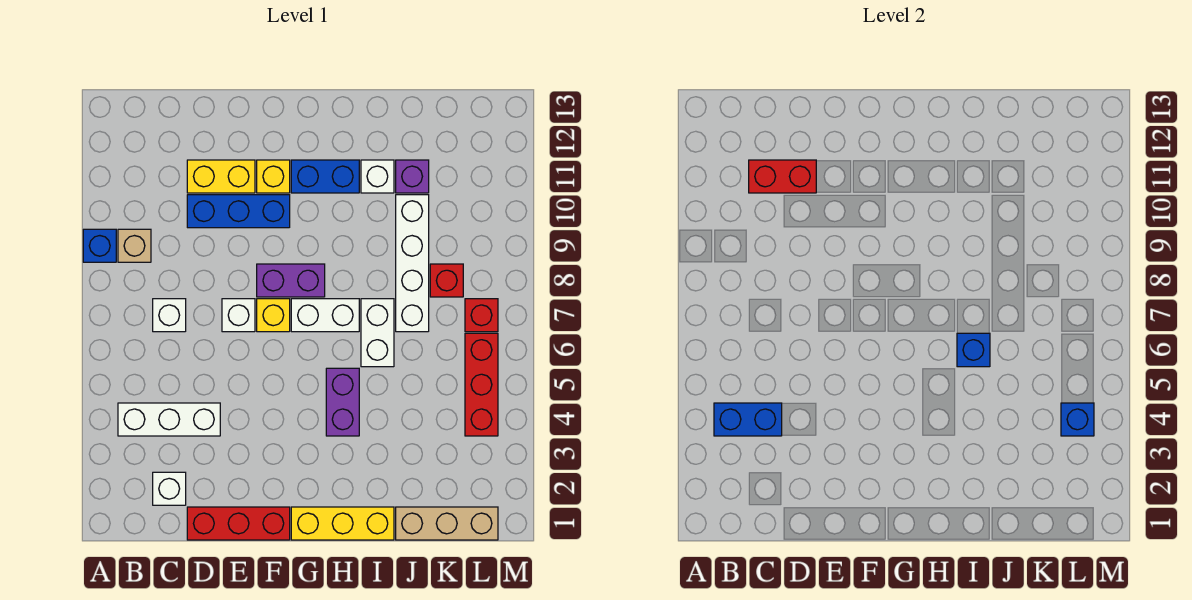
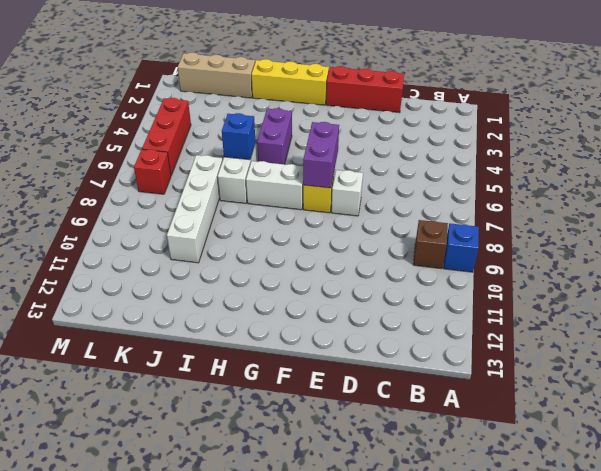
brown brick B9 level 1 -> tan brick B9 level 1
purple brick F6:F7 level 2 -> purple brick F8:G8 level 1
none -> white brick B4:D4 level 1
none -> white brick C2 level 1
none -> white brick C7 level 1

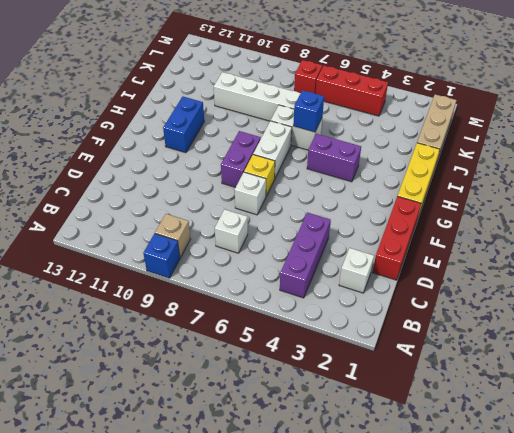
purple brick B4:D4 level 1 -> white brick B4:D4 level 1
none -> blue brick D10:F10 level 1
none -> yellow brick D11:E11 level 1
none -> yellow brick F11 level 1

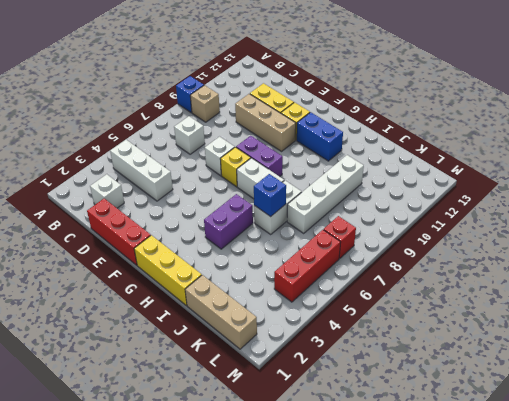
tan brick D10:F10 level 1 -> blue brick D10:F10 level 1
none -> white brick I11 level 1
none -> purple brick J11 level 1
none -> red brick K8 level 1

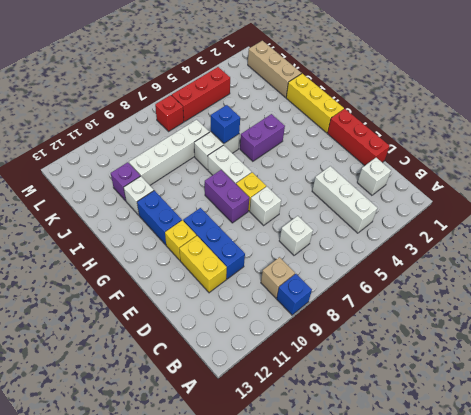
none -> red brick K8 level 1
none -> blue brick B4:C4 level 2
none -> red brick C11:D11 level 2

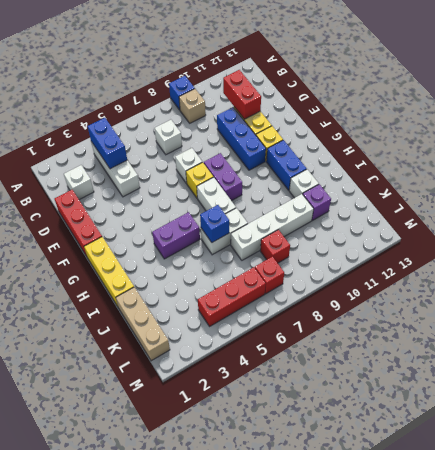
none -> blue brick L4 level 2

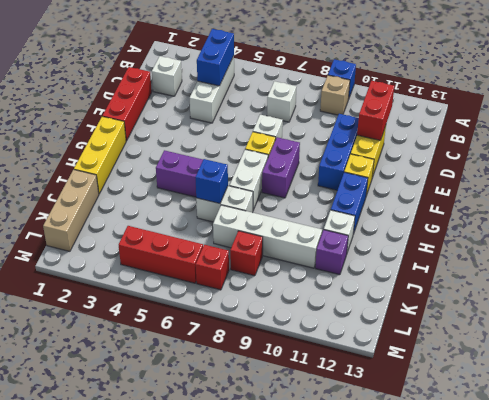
none -> blue brick L4 level 2

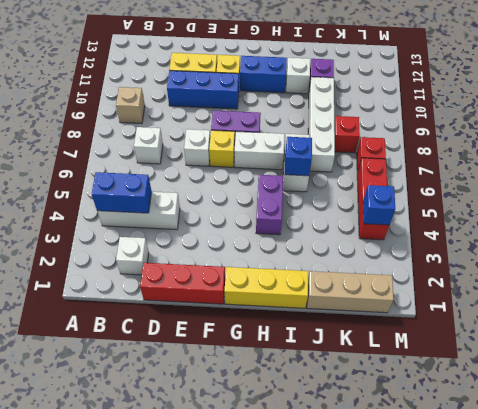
none -> blue brick A9 level 1
none -> red brick C11:D11 level 2

